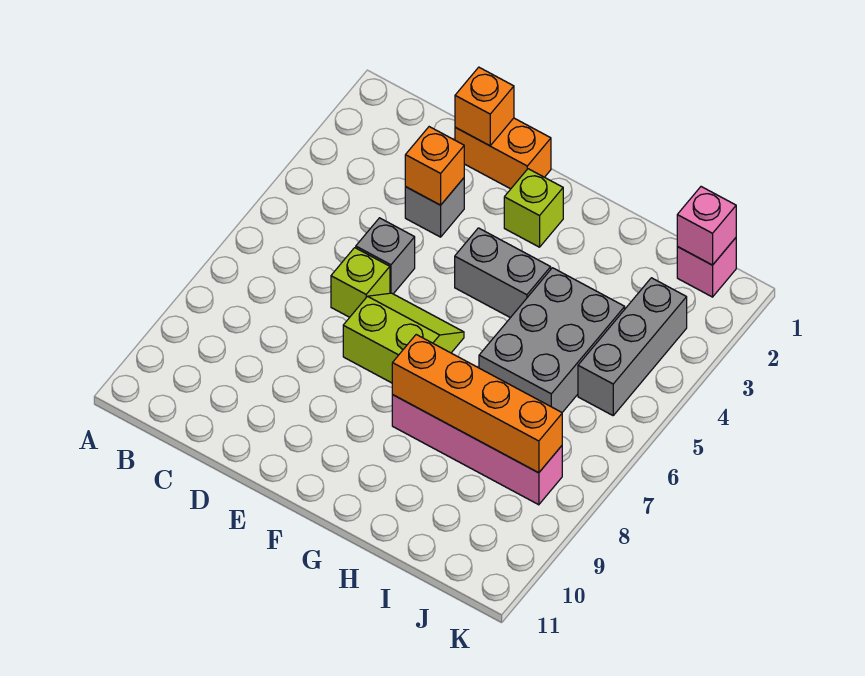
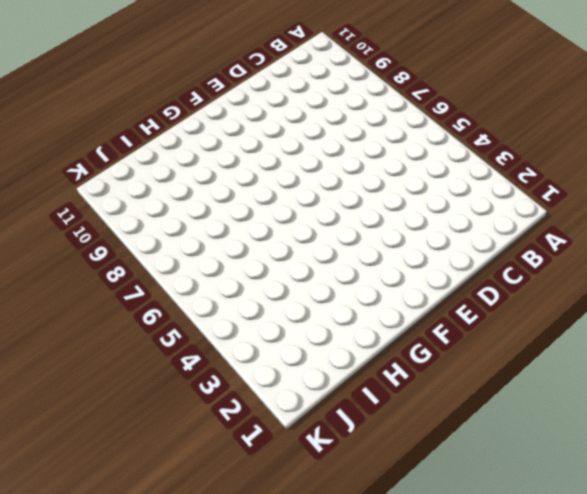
none -> orange brick D1:E1 level 1
none -> grey brick D3 level 1
none -> grey brick D5 level 1

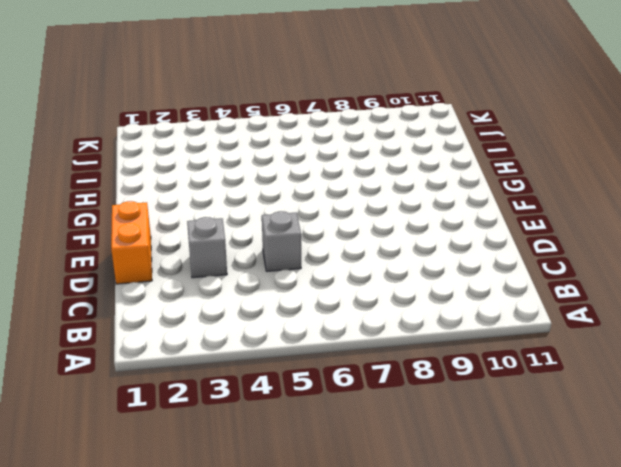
none -> lime brick D6 level 1
none -> lime slope E6:F7 level 1 top 7
none -> lime brick F2 level 1

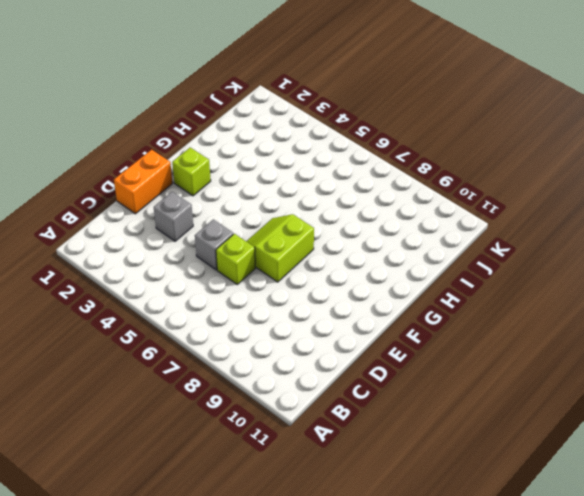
none -> grey brick F4:G4 level 1
none -> pink brick G8:J8 level 1
none -> grey brick H4:I6 level 1

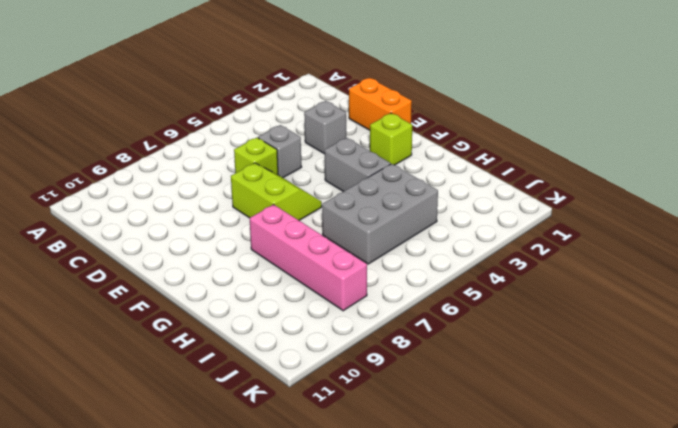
none -> pink brick J1 level 1
none -> grey brick J3:J5 level 1
none -> orange brick D1 level 2

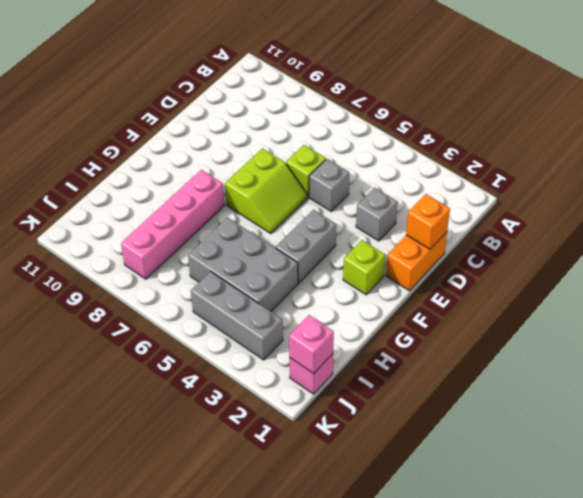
none -> orange brick D3 level 2
none -> orange brick G8:J8 level 2

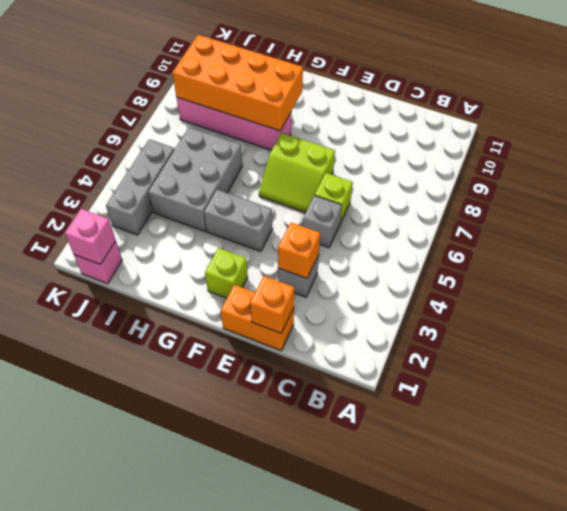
orange brick G8:J9 level 2 -> orange brick G8:J8 level 2

